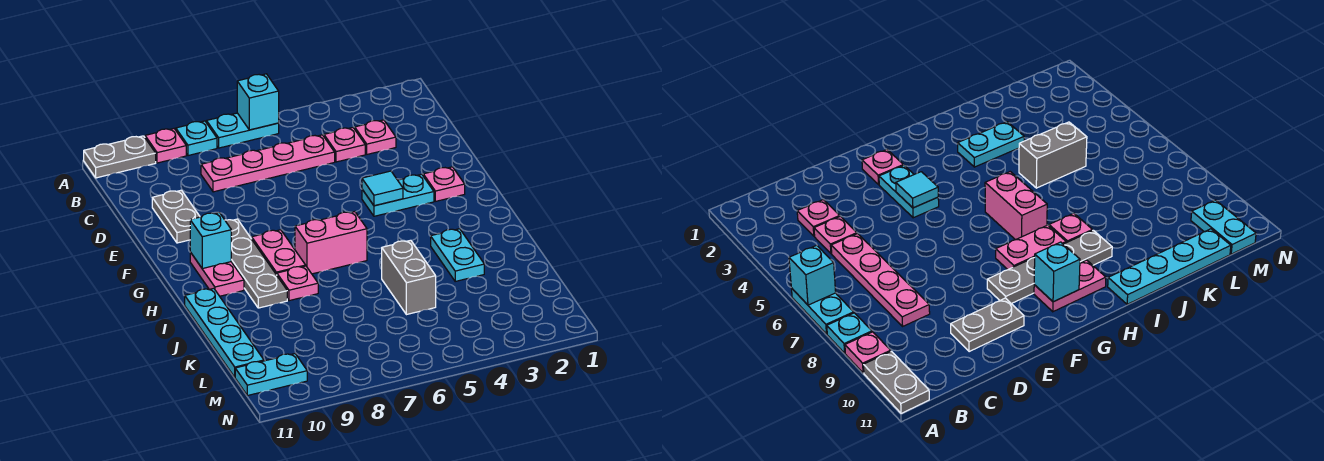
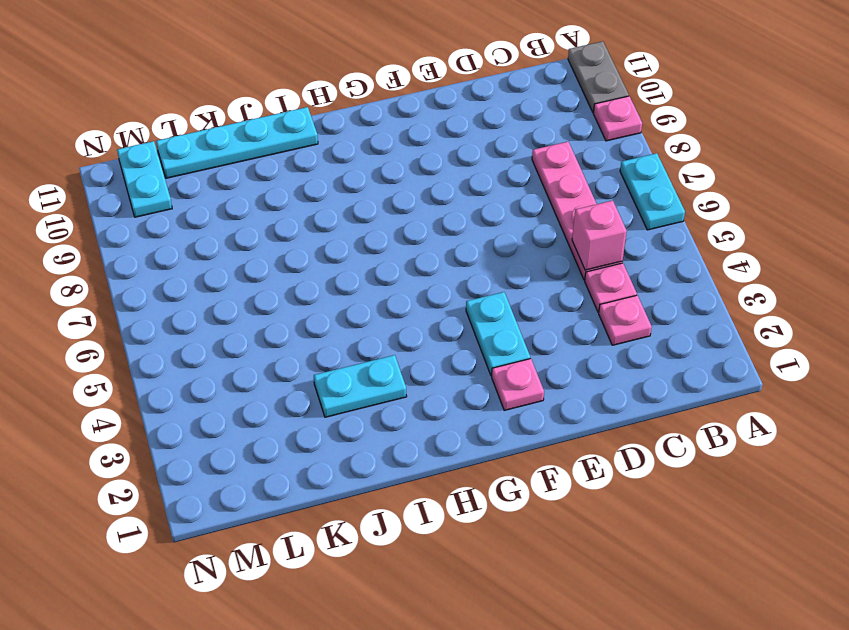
pink brick C5 level 2 -> none
none -> cyan plate A8 level 1
none -> grey plate D10:E10 level 1
none -> grey plate F9:I9 level 1

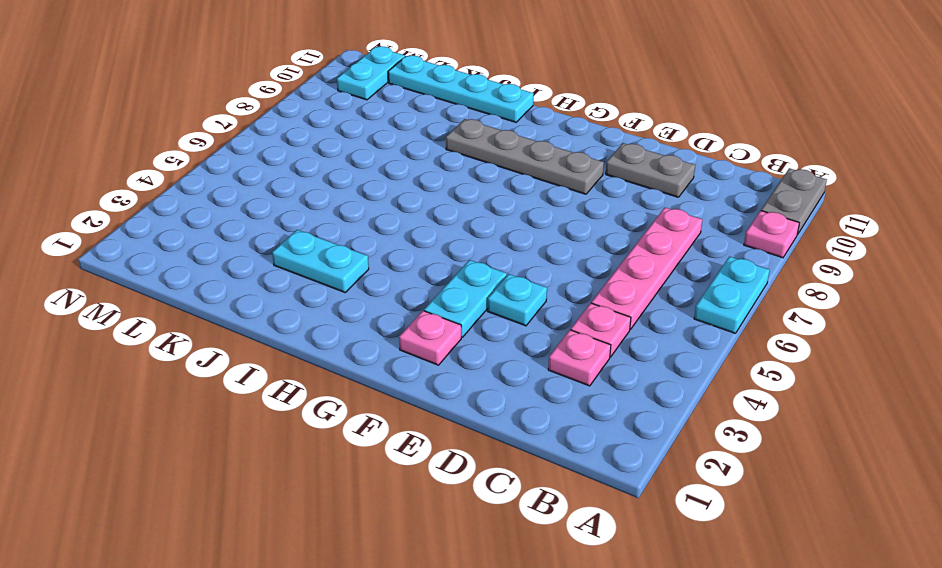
cyan plate E4 level 1 -> cyan plate A8 level 1
none -> pink plate G8:H8 level 1
none -> pink plate G10:H10 level 1
none -> pink brick H6:H7 level 1

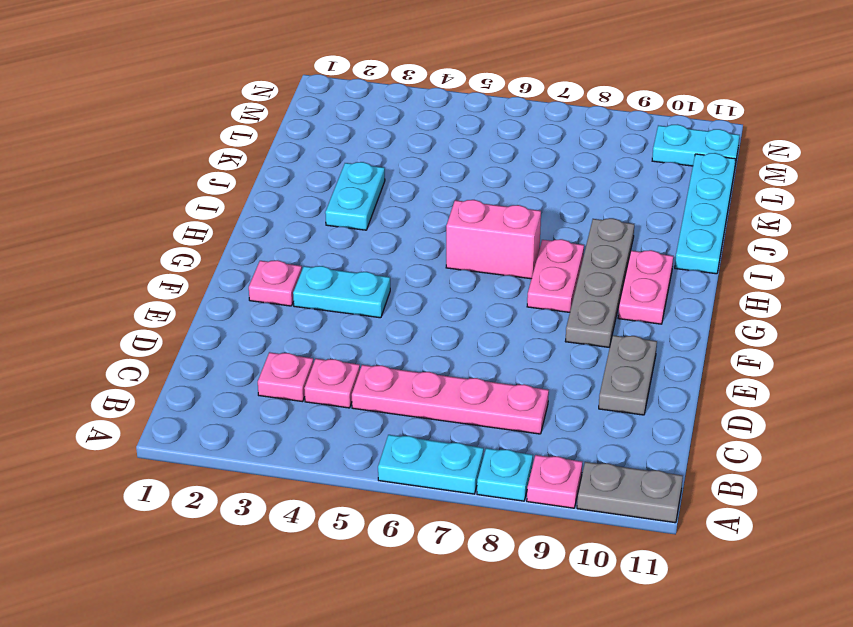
none -> pink plate I8 level 1
none -> grey brick J5:K5 level 1
none -> cyan brick A6 level 2

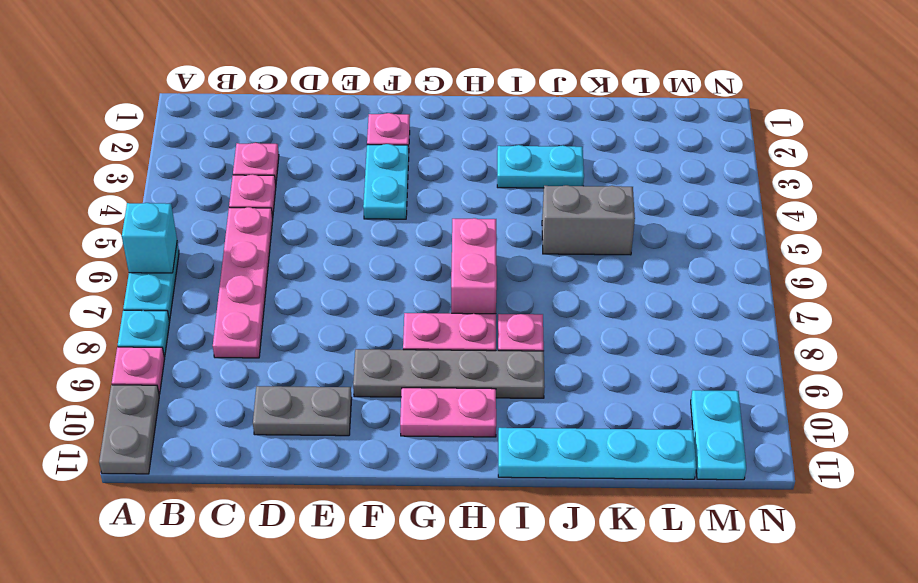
none -> cyan tile F4 level 2
none -> cyan brick G10 level 2

